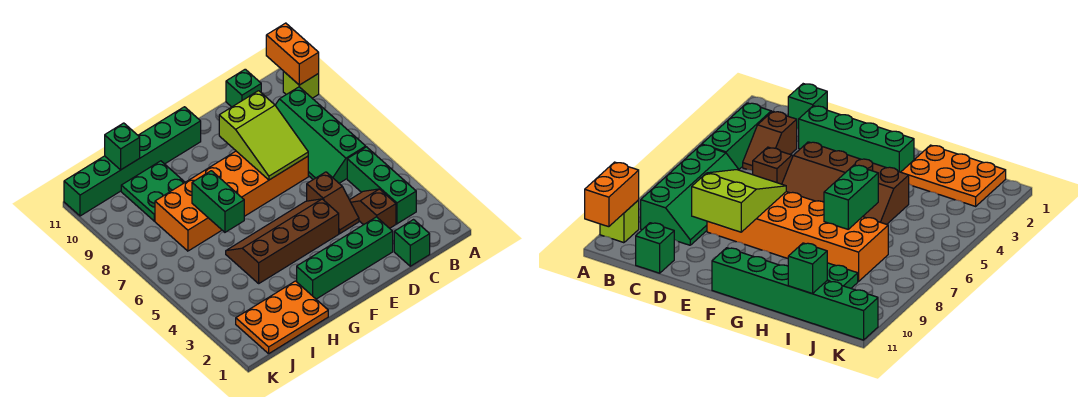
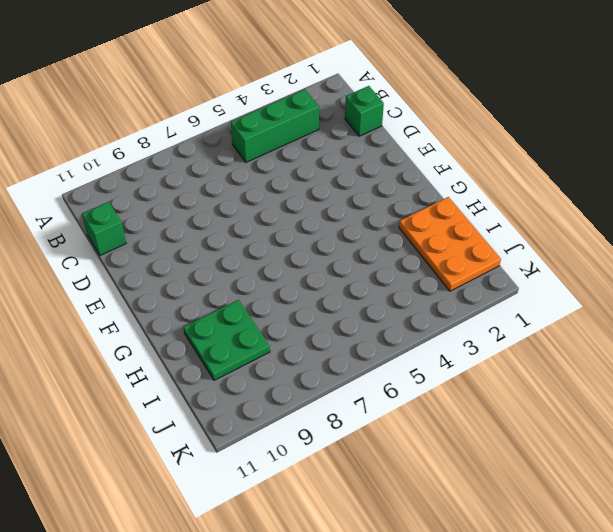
none -> lime brick A10 level 1
none -> green slope B6:C9 level 1 top B
none -> brown slope C3:C4 level 1 top 3

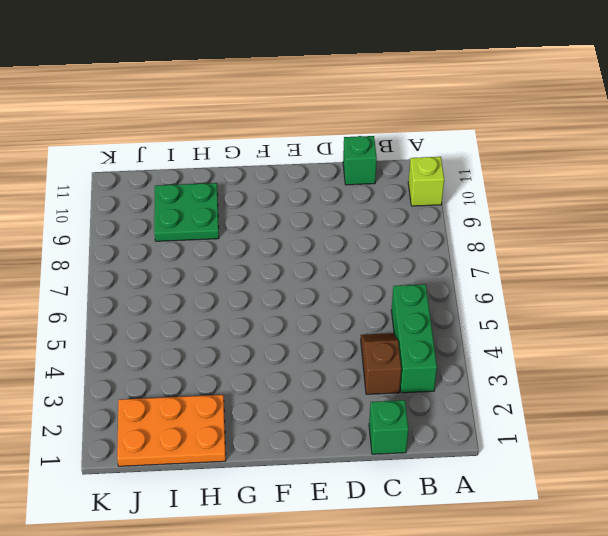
none -> green slope B6:C9 level 1 top B
none -> green brick D2:G2 level 1
none -> brown slope D4:D5 level 1 top 5

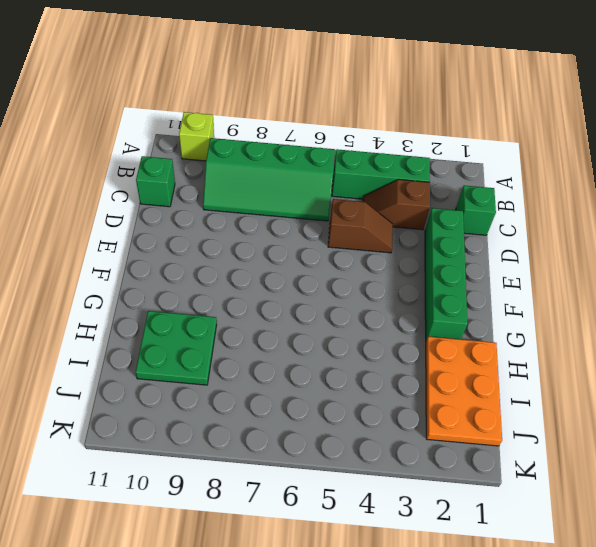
none -> orange brick D7:I8 level 1
none -> brown slope E4:H5 level 1 top 4
none -> green brick F11:K11 level 1

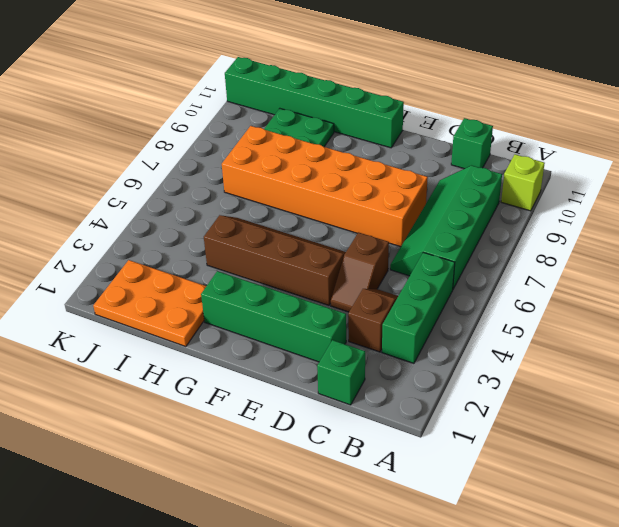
none -> orange brick A10:A11 level 2
none -> lime slope D7:E9 level 2 top 9
none -> green brick H6:H7 level 2

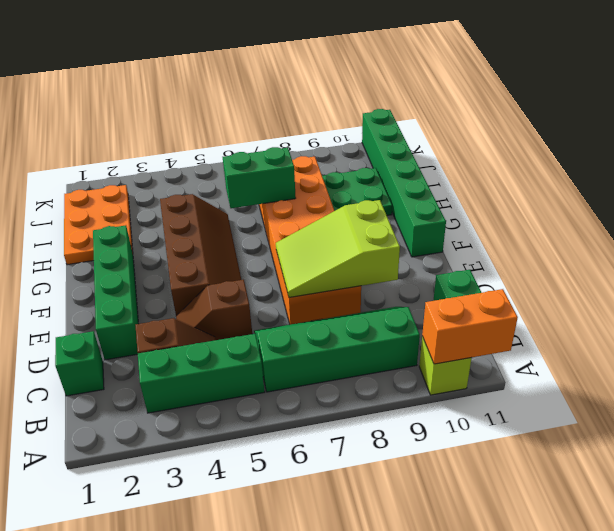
none -> green brick I11 level 2

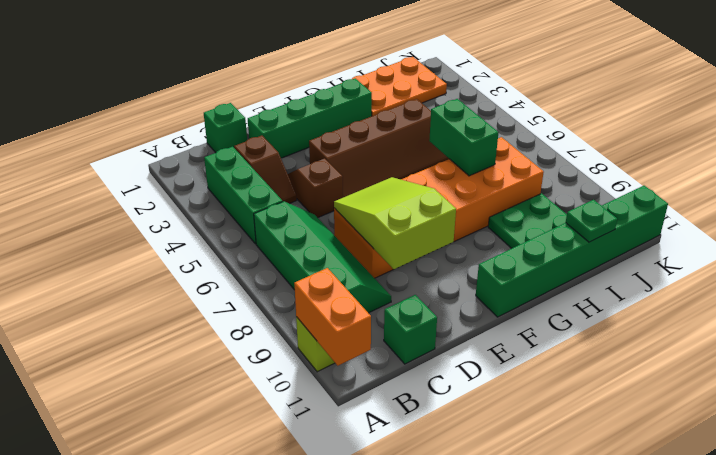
green plate I11 level 2 -> green brick I11 level 2

